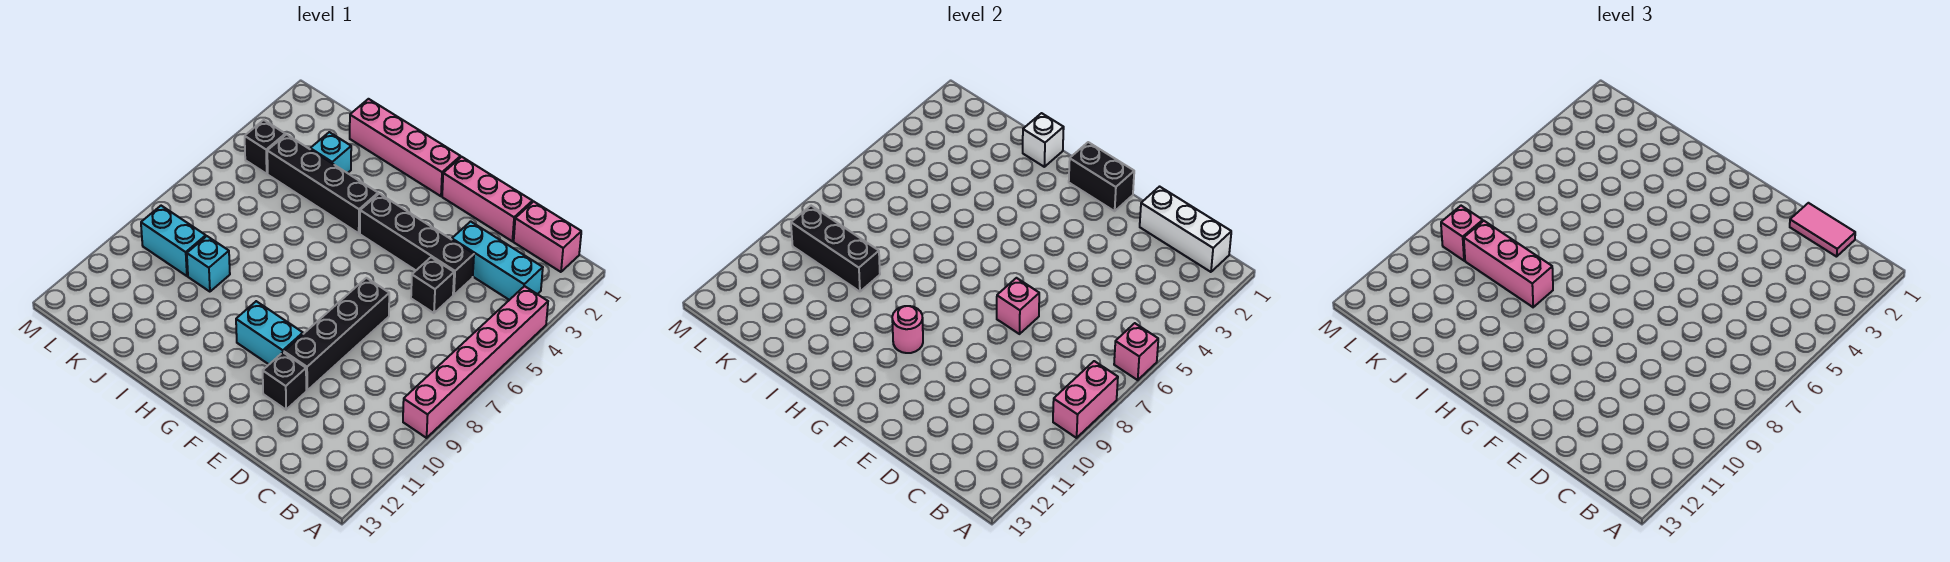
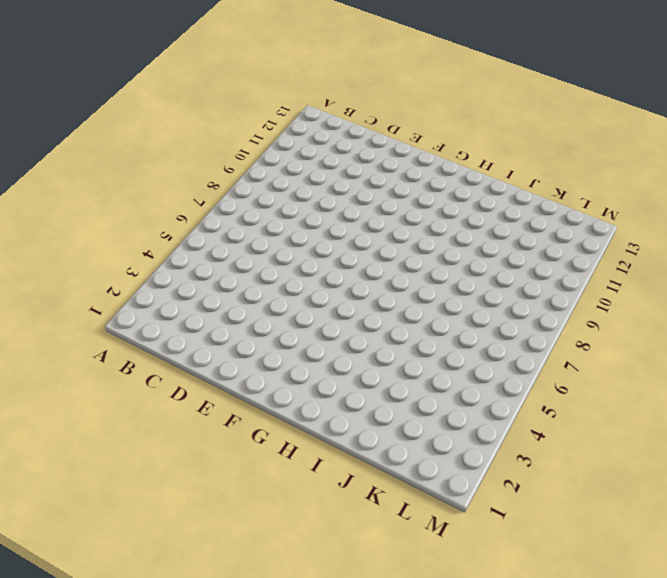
none -> pink brick A4:A9 level 1
none -> pink brick B1:C1 level 1
none -> cyan brick B3:D3 level 1

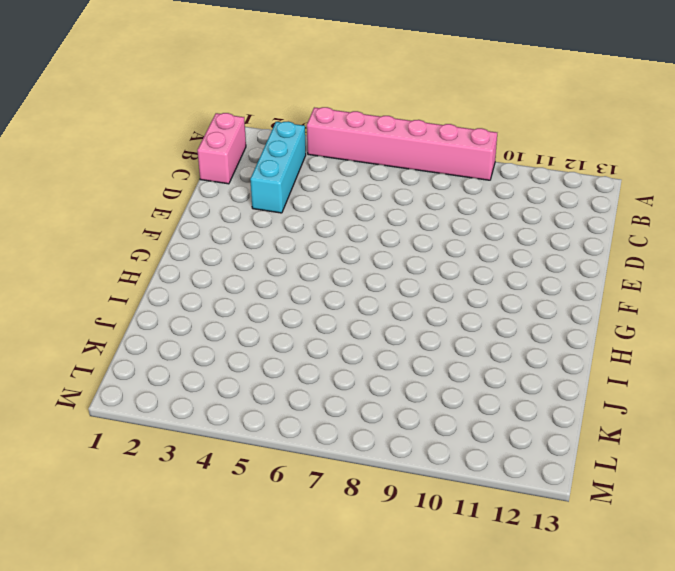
none -> pink brick D1:F1 level 1
none -> black brick D4:G4 level 1
none -> black brick D5 level 1

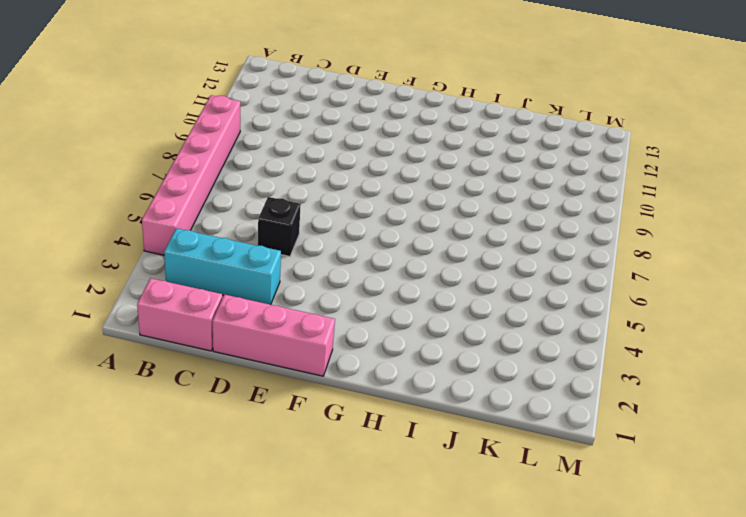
none -> black brick D4:G4 level 1
none -> black brick E7:E10 level 1
none -> black brick E11 level 1

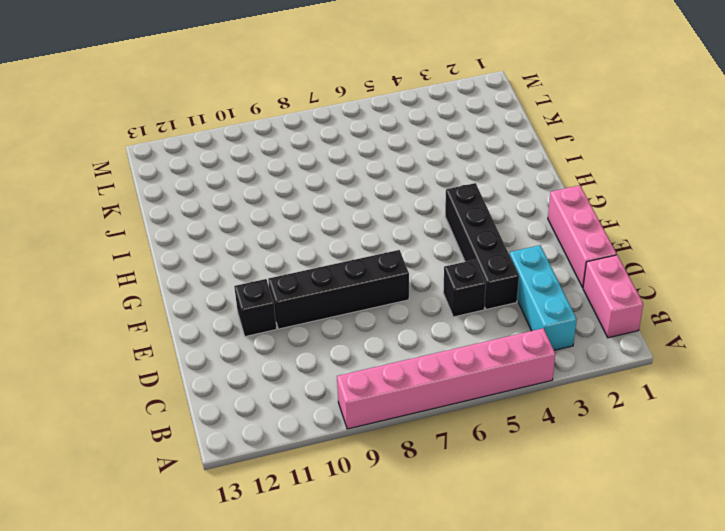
none -> cyan brick F10:G10 level 1
none -> pink brick G1:J1 level 1
none -> black brick H4:K4 level 1

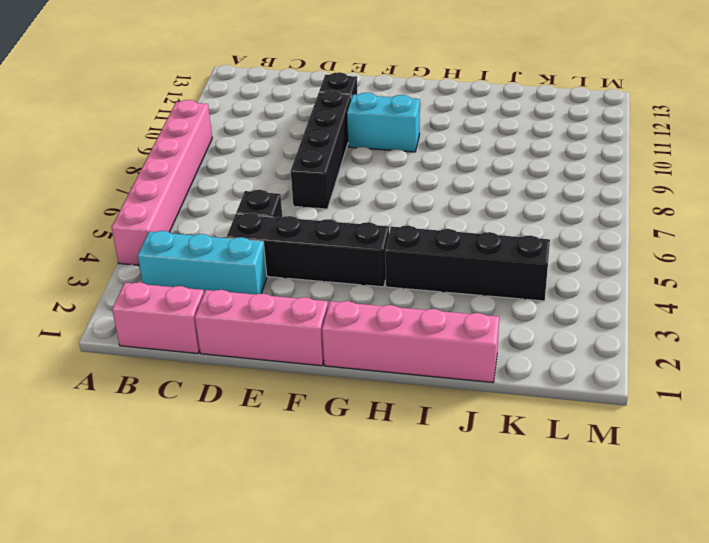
none -> cyan brick J3 level 1
none -> cyan brick J9 level 1
none -> cyan brick K9:L9 level 1

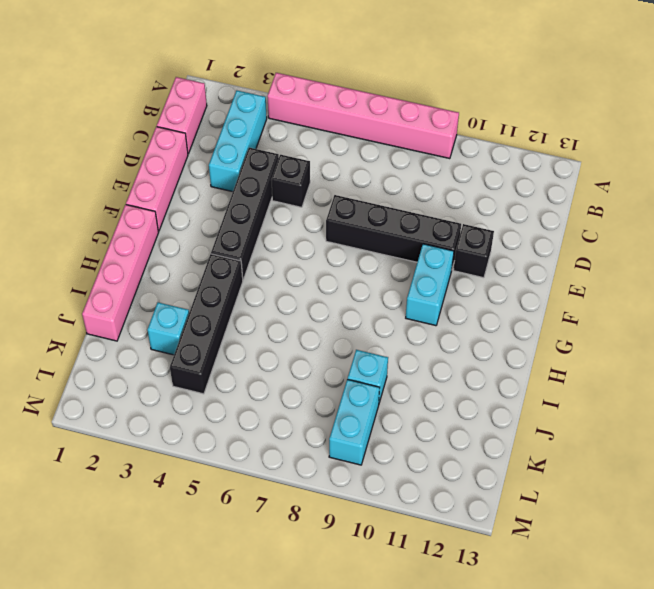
none -> black brick L4 level 1
none -> pink brick A6 level 2
none -> pink brick A8:A9 level 2

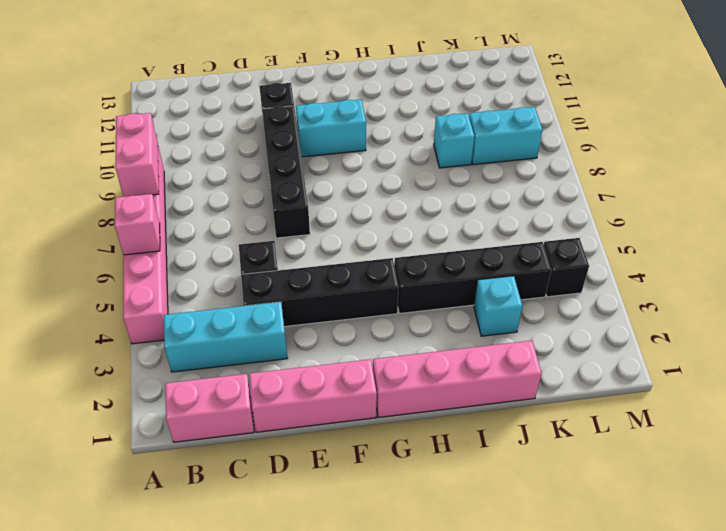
none -> white brick B1:D1 level 2
none -> pink brick E7 level 2
none -> black brick F1:G1 level 2

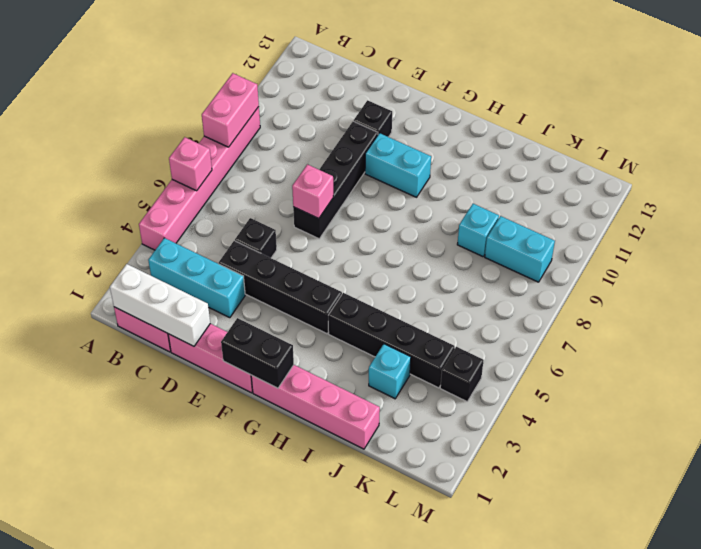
none -> pink round brick G10 level 2
none -> white brick I1 level 2
none -> black brick J9:L9 level 2

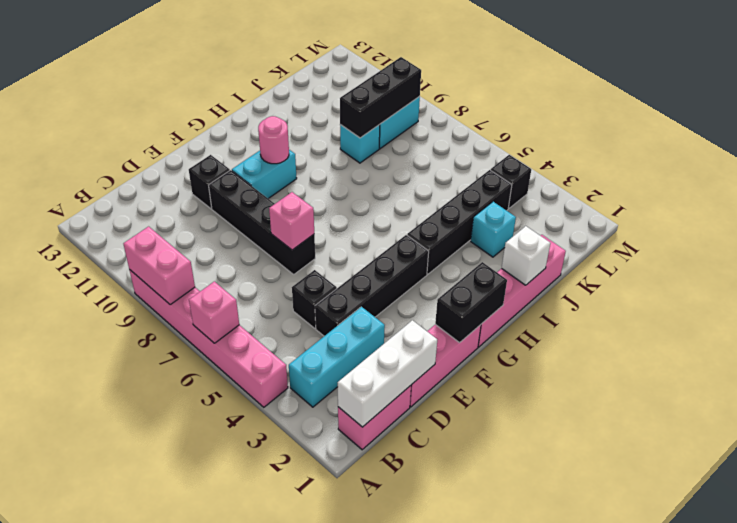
none -> pink tile C1:D1 level 3
none -> pink brick I9:K9 level 3
none -> pink brick L9 level 3

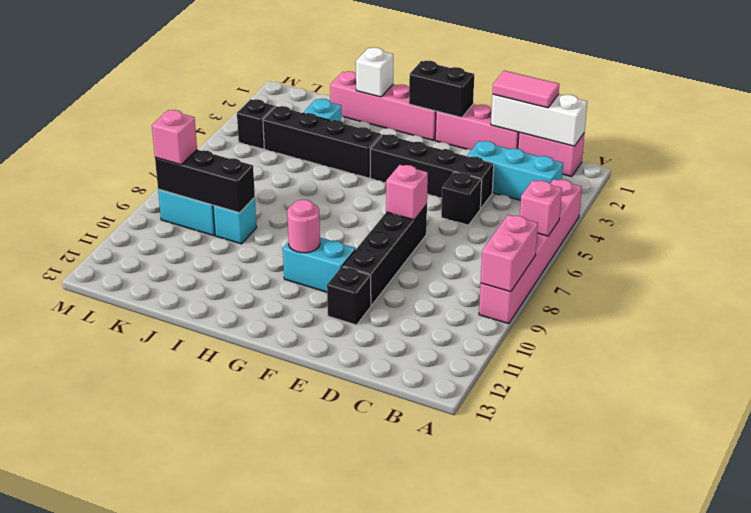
none -> pink brick I9:K9 level 3

